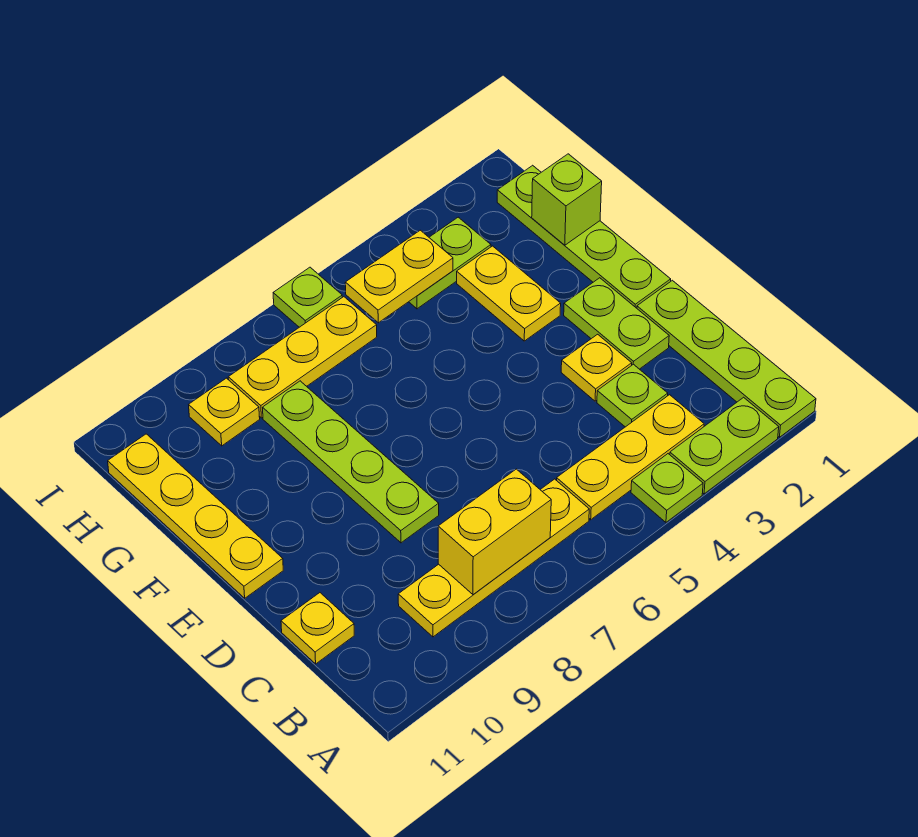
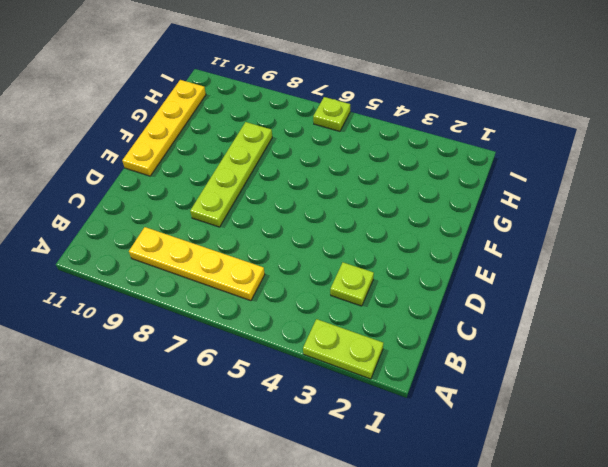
none -> lime plate A1:D1 level 1
none -> lime plate A4 level 1
none -> yellow plate B3:B5 level 1

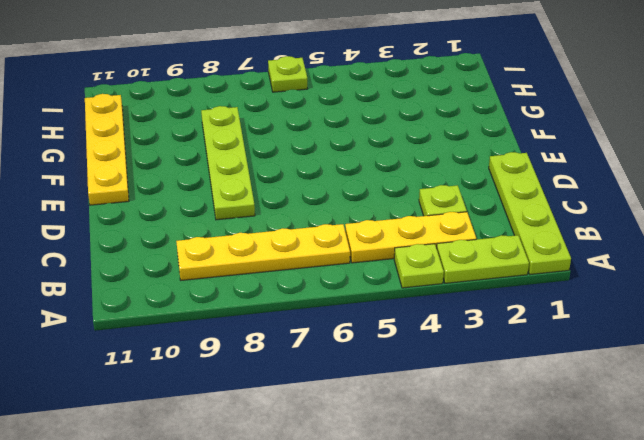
none -> yellow plate C11 level 1
none -> lime plate D2:E2 level 1
none -> yellow plate D3 level 1

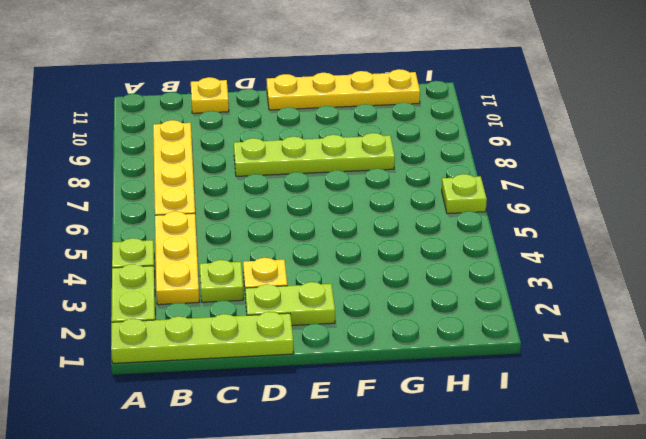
none -> lime plate E1:H1 level 1
none -> yellow plate F3:G3 level 1
none -> lime plate H3:H4 level 1

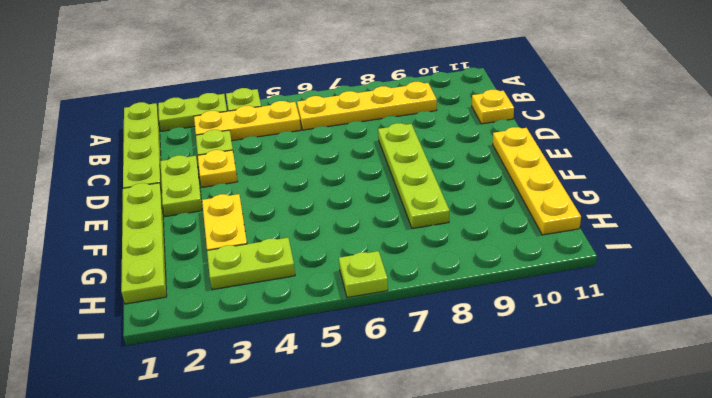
none -> yellow plate H6:H8 level 1
none -> yellow plate H9 level 1
none -> yellow brick B7:B8 level 2

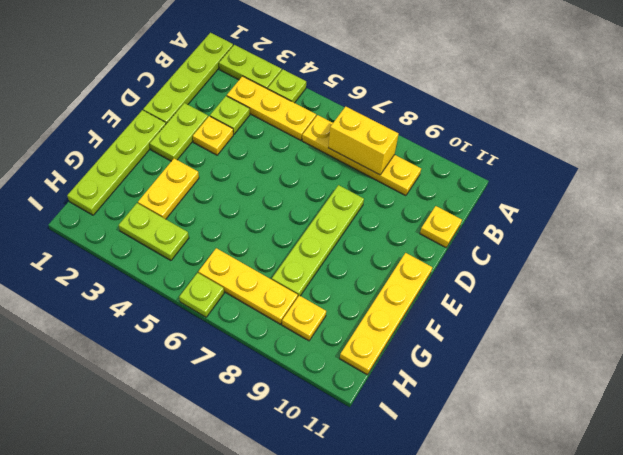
none -> lime brick G1 level 2
none -> yellow plate H4:H5 level 2

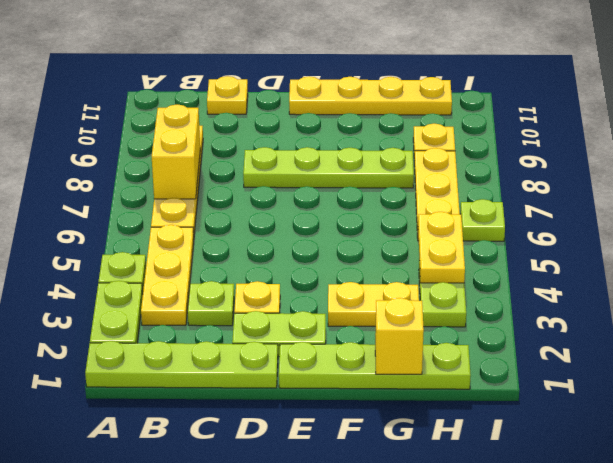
yellow brick G1 level 2 -> lime brick G1 level 2

